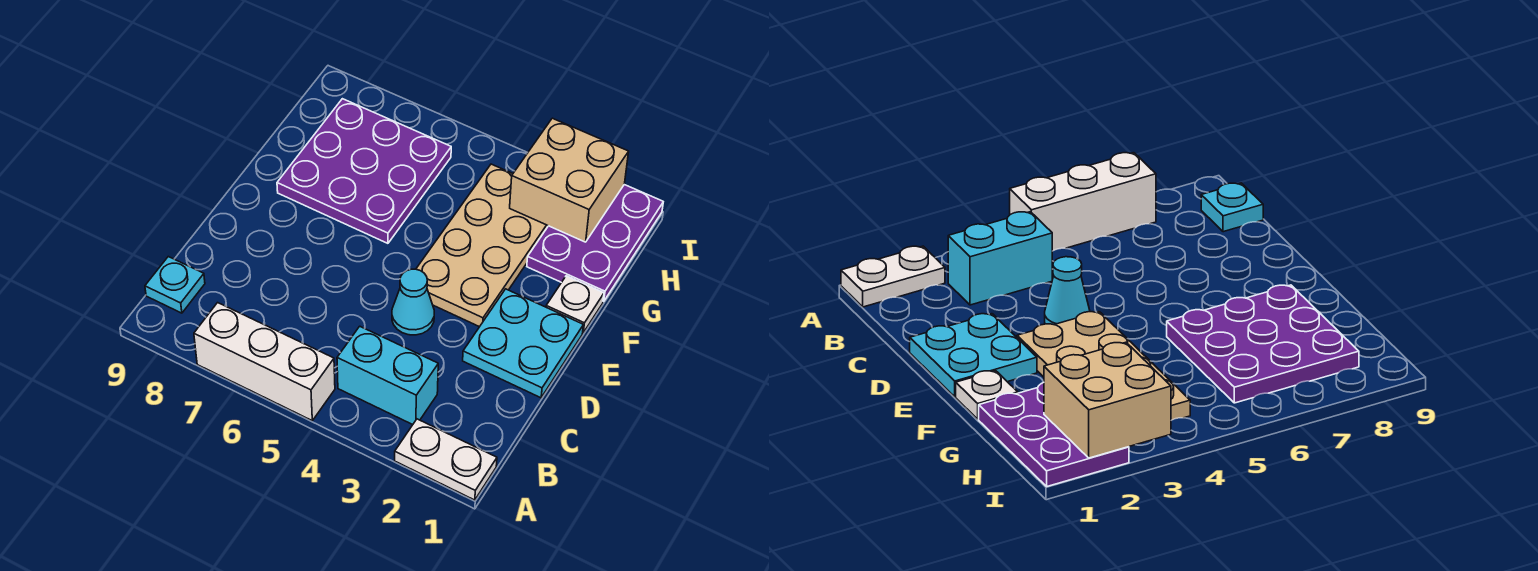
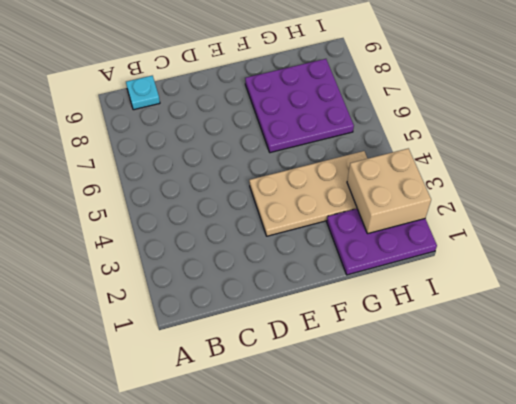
none -> white plate A1:A2 level 1
none -> white brick A5:A7 level 1

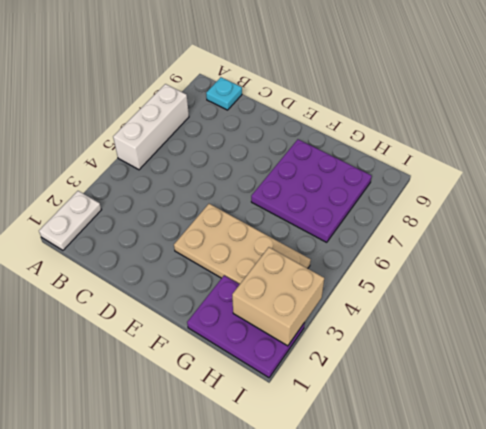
none -> cyan brick B3:B4 level 1
none -> cyan plate D1:E2 level 1

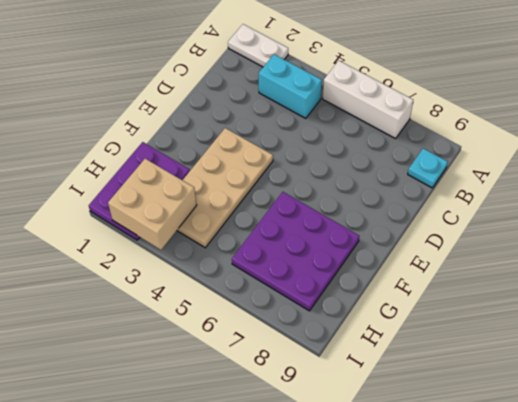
none -> cyan plate D1:E2 level 1
none -> cyan cone D4 level 1

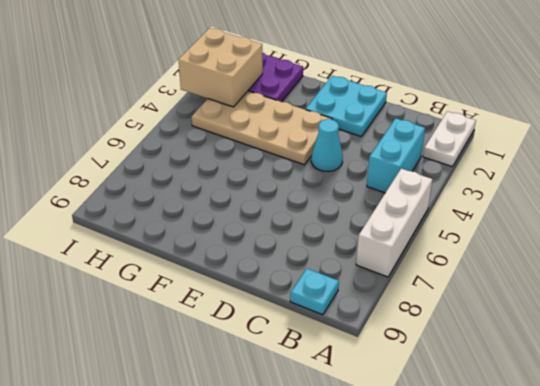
none -> white plate F1 level 1
none -> purple plate F6:H8 level 1

